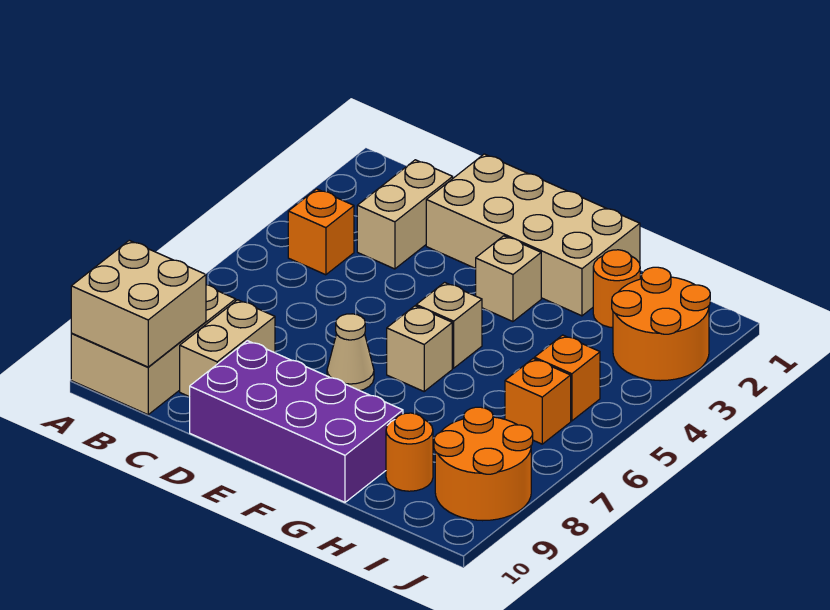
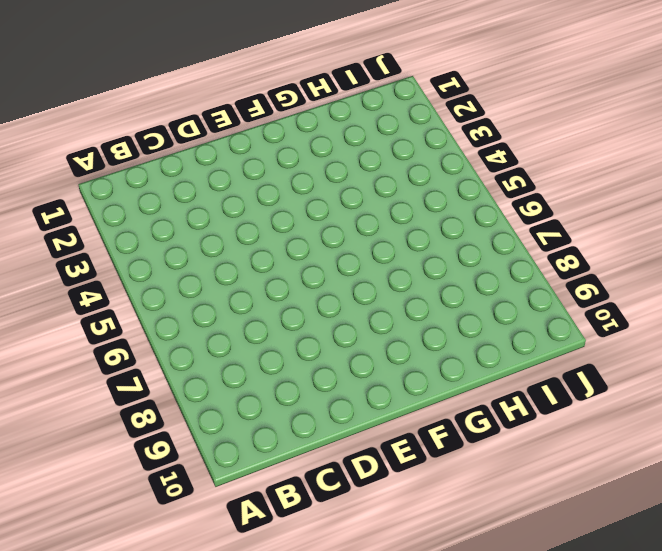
none -> tan brick A8:B10 level 1
none -> orange brick B4 level 1
none -> tan brick C2:C3 level 1

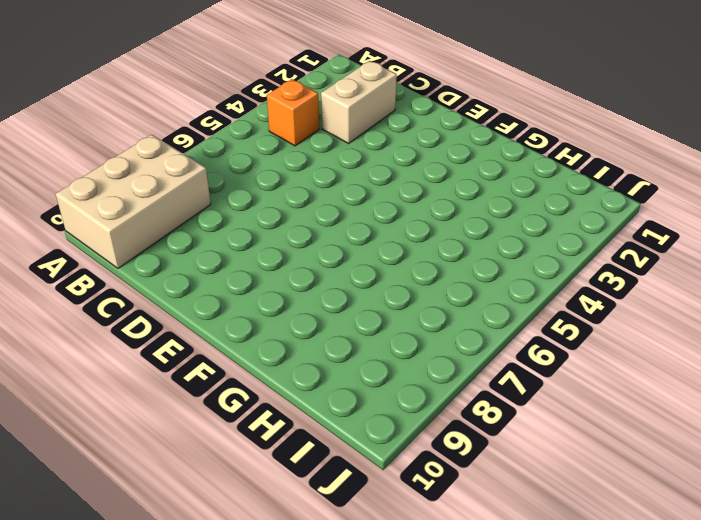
none -> tan brick C8:C9 level 1
none -> tan brick D1:G2 level 1
none -> purple brick D9:G10 level 1

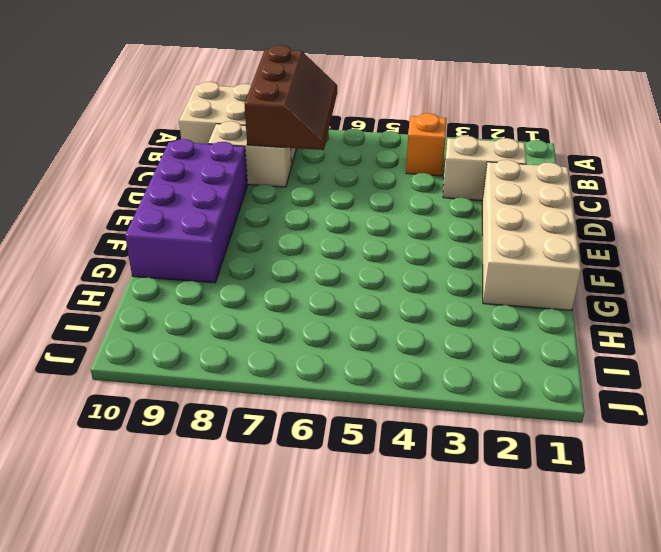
brown slope A7:C8 level 2 top 8 -> none
none -> tan cone E7 level 1
none -> tan brick F3 level 1
none -> tan brick F5 level 1

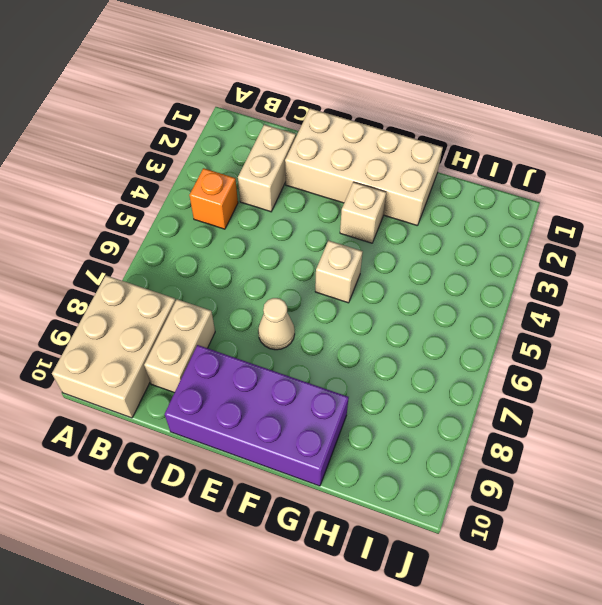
none -> tan brick F6 level 1
none -> orange round brick H2 level 1
none -> orange round brick H9 level 1

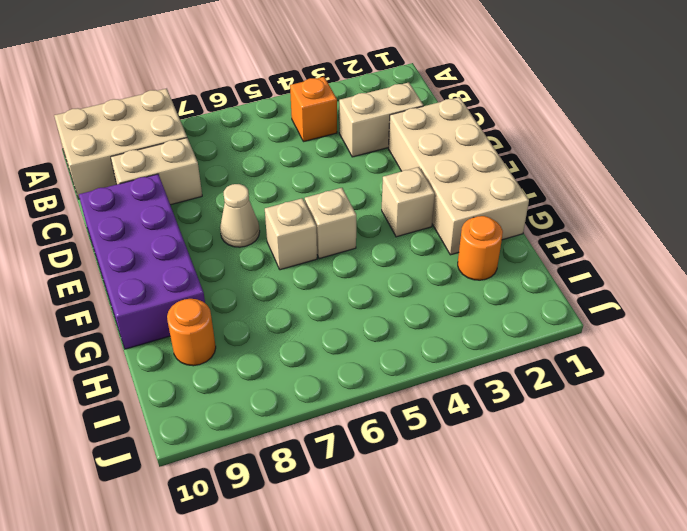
none -> orange round brick I2:J3 level 1
none -> orange brick I5 level 1
none -> orange brick I6 level 1

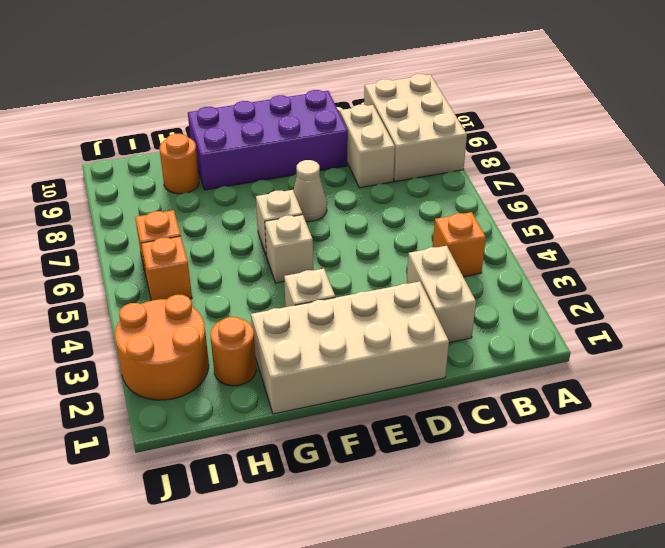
none -> orange round brick I8:J9 level 1
none -> tan brick A9:B10 level 2

